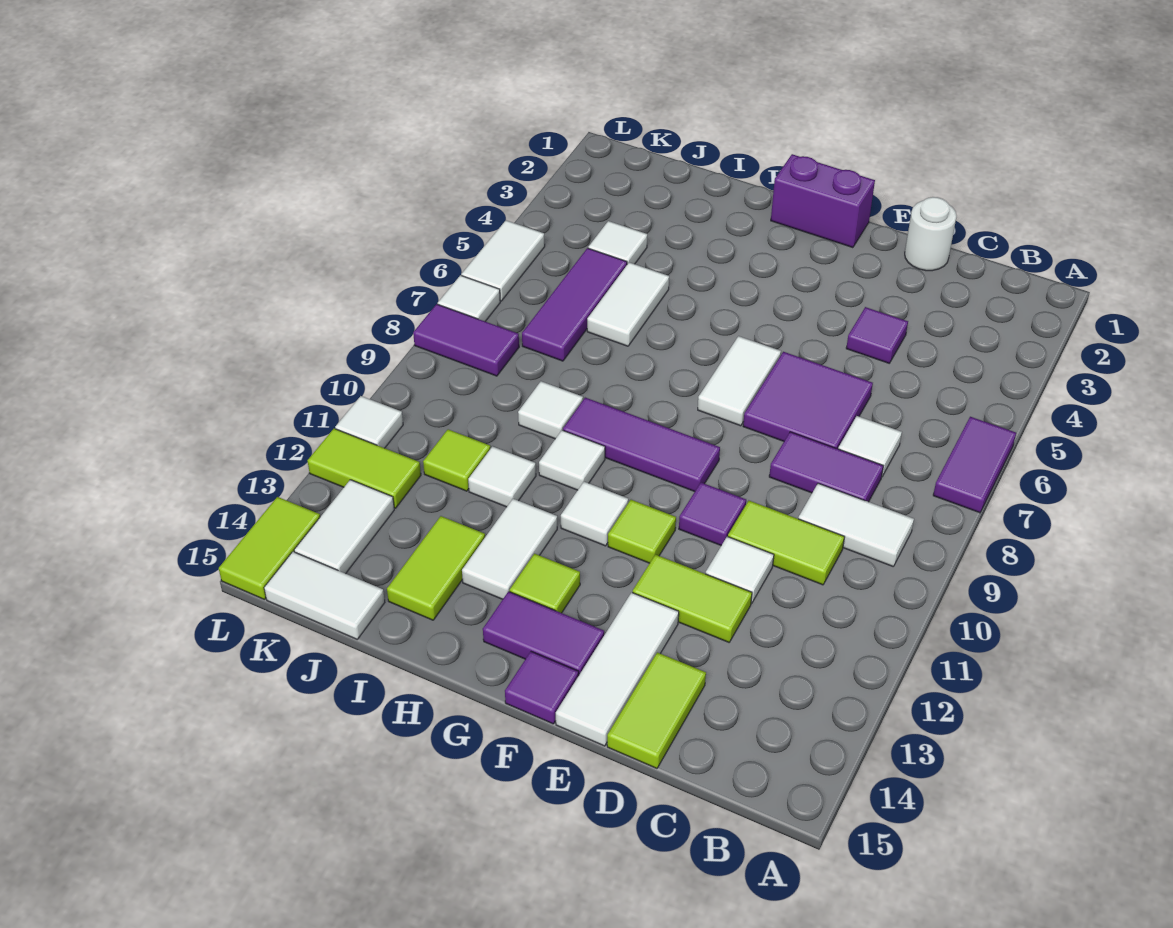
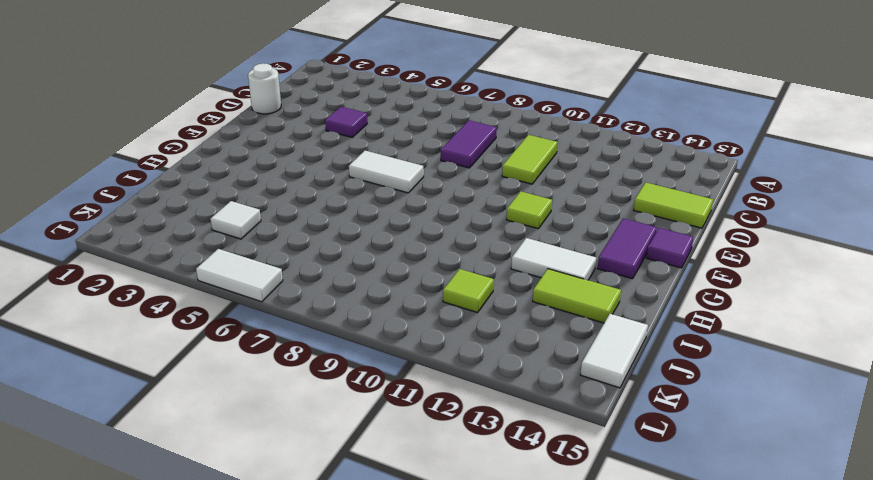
none -> purple tile A6:A7 level 1
none -> white tile B9:C9 level 1
none -> white tile C7 level 1
none -> purple tile D6:E7 level 1

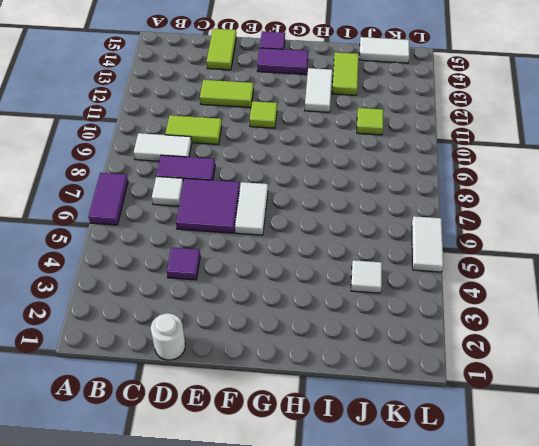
none -> white tile D11 level 1
none -> purple tile E10 level 1
none -> white tile E13:E15 level 1
none -> purple brick F1:G1 level 1

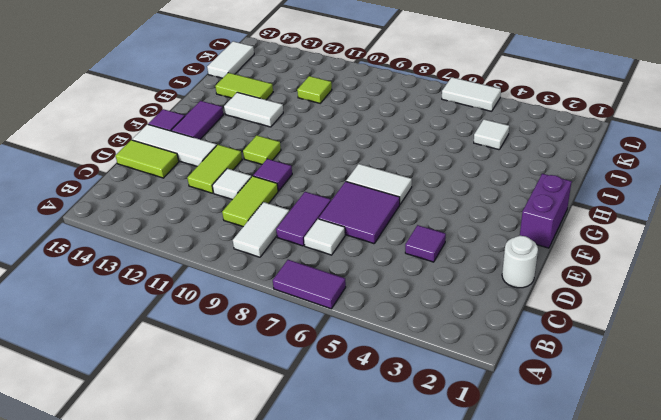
none -> purple tile F9:H9 level 1
none -> white tile G11 level 1
none -> lime tile G13 level 1
none -> white tile H10 level 1

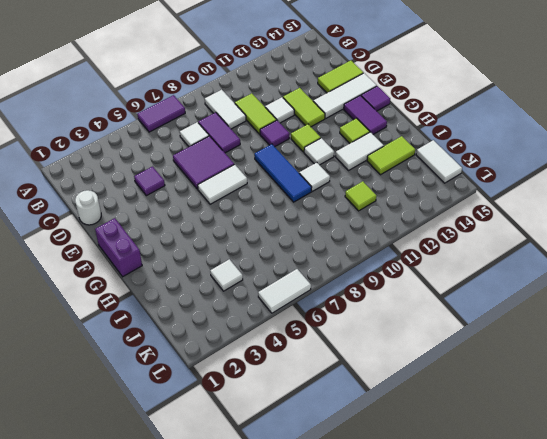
blue tile F9:H9 level 1 -> purple tile F9:H9 level 1
none -> white tile I5:I6 level 1
none -> white tile I9 level 1
none -> white tile I11 level 1
none -> purple tile J5:J7 level 1

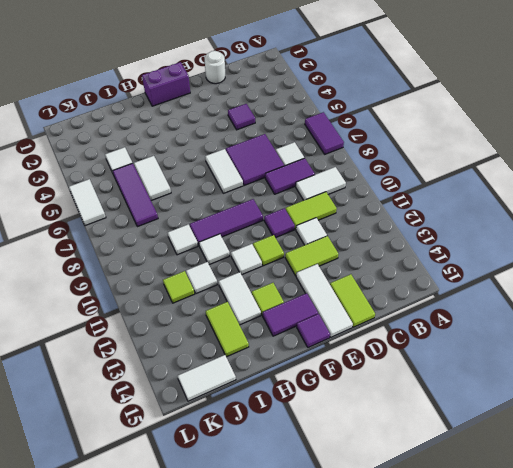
none -> purple tile K8:L8 level 1
none -> lime tile K12:L12 level 1
none -> white tile K13:K14 level 1
none -> white tile L7 level 1

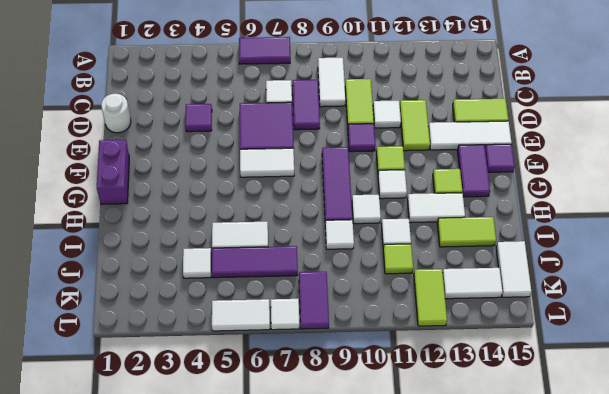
none -> white tile L11 level 1
none -> lime tile L14:L15 level 1

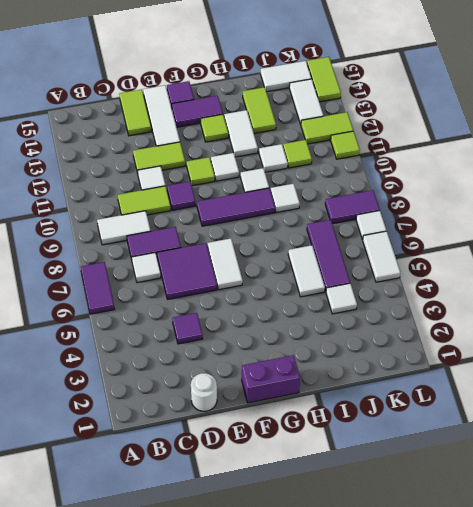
lime tile L11 level 1 -> white tile L11 level 1

